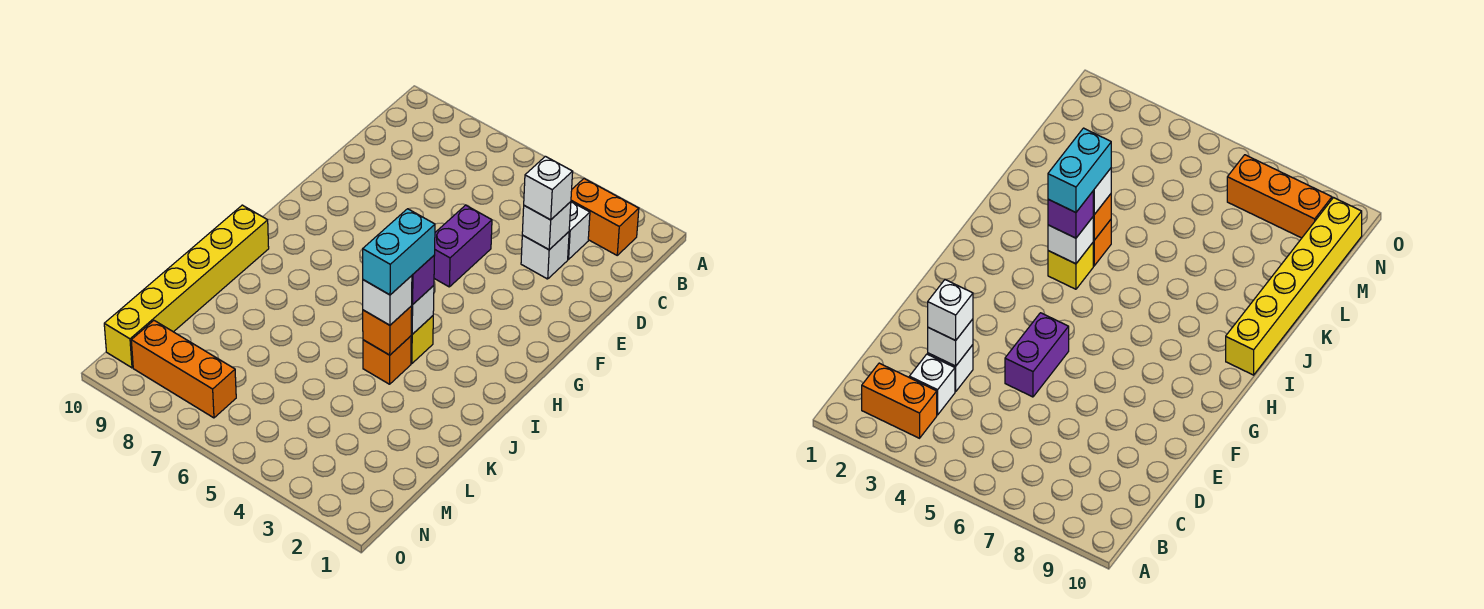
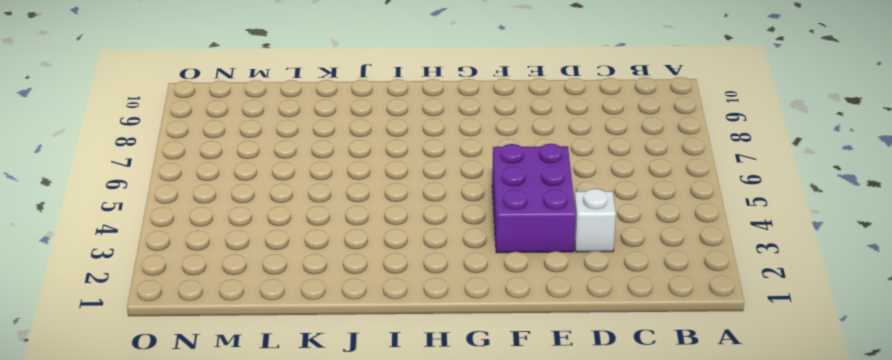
purple brick E3:F5 level 1 -> purple brick E5:F5 level 1
none -> orange brick B2:B3 level 1
none -> white brick C3 level 1
none -> yellow brick I4 level 1

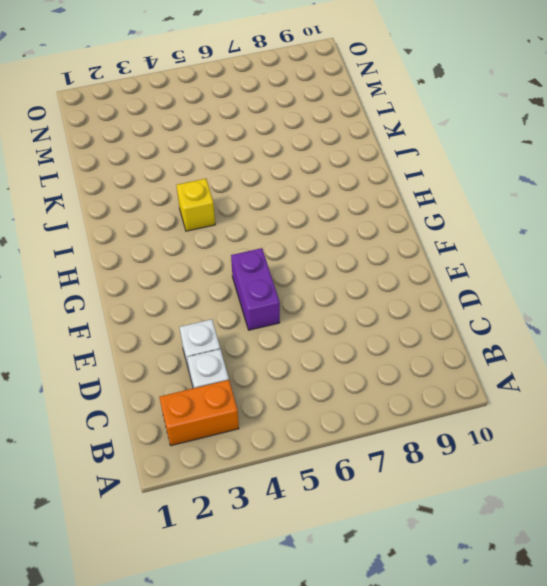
none -> yellow brick I10:N10 level 1
none -> orange brick J4 level 1
none -> orange brick N7:N9 level 1

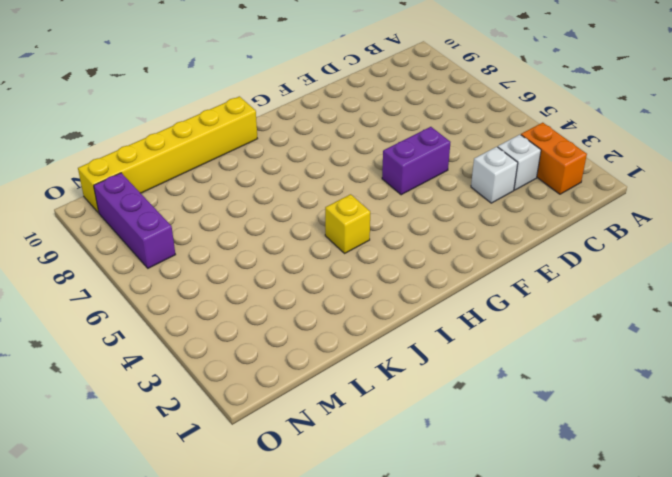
purple brick N7:N9 level 1 -> orange brick N7:N9 level 1
none -> orange brick J4 level 1
none -> white brick D3 level 2
none -> white brick I4 level 2

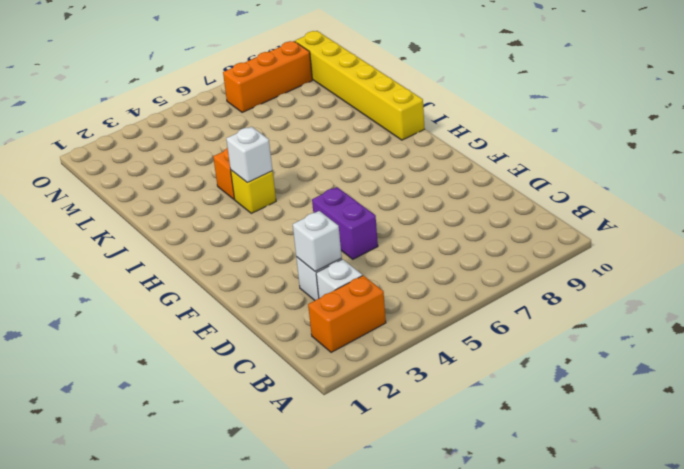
none -> orange brick J4 level 2
none -> white brick D3 level 3
none -> purple brick I4 level 3

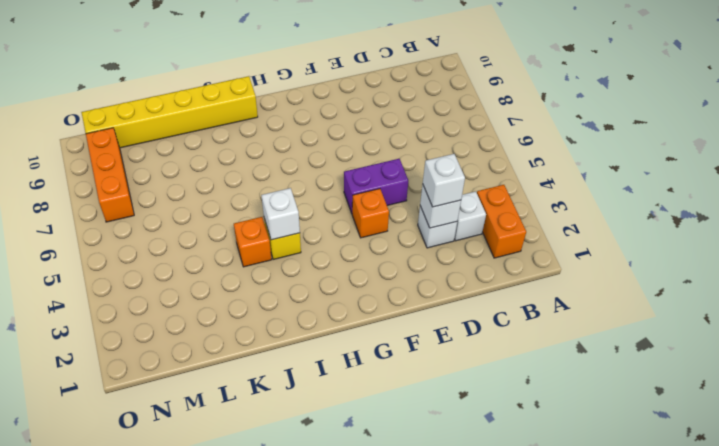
orange brick F4 level 1 -> orange brick J4 level 2
none -> purple brick I4 level 3
none -> white brick J4 level 3
none -> cyan brick I4:J4 level 4

